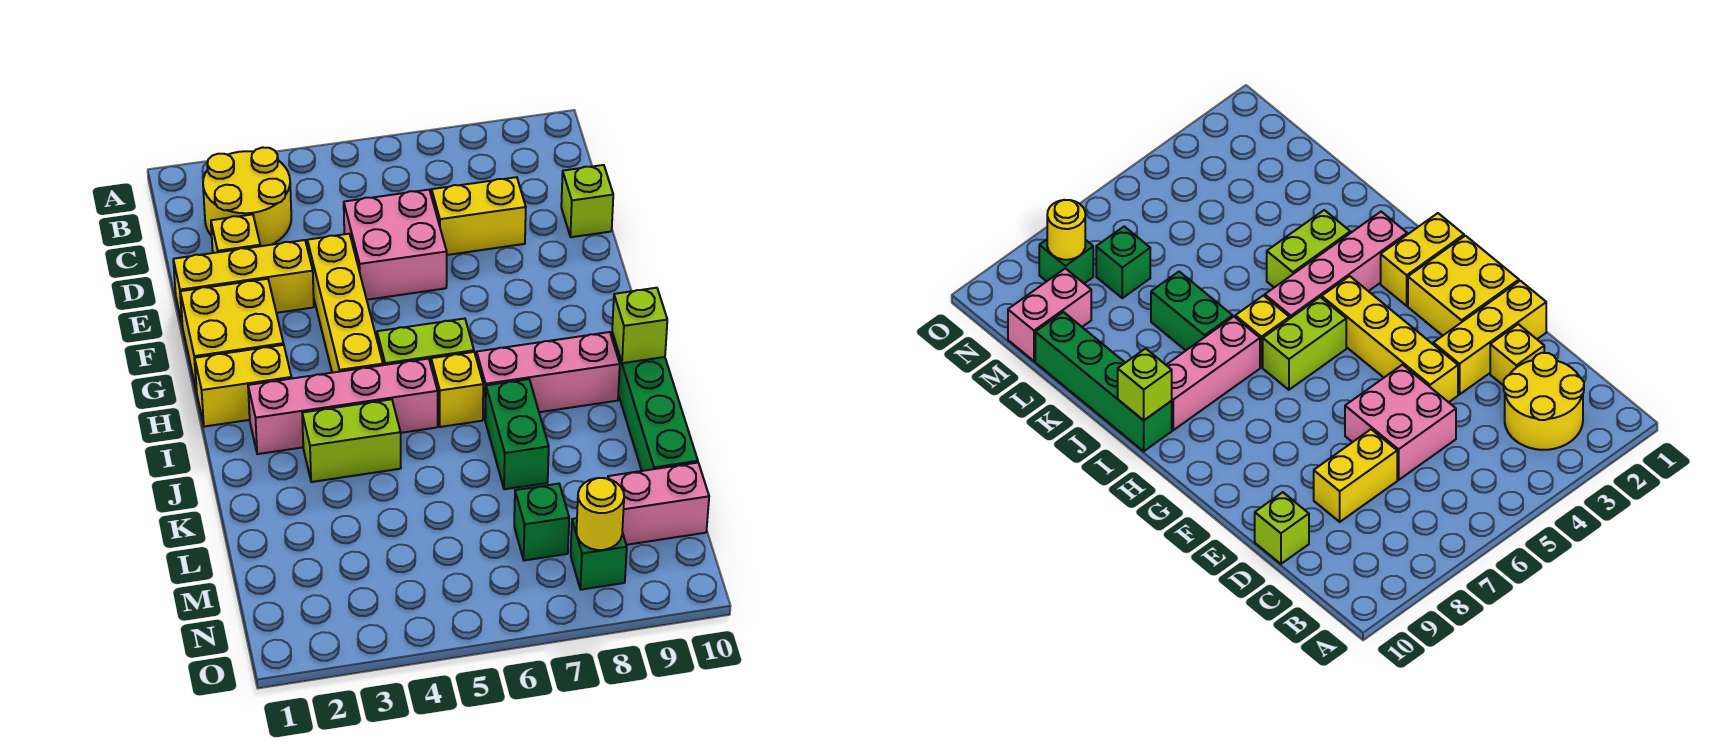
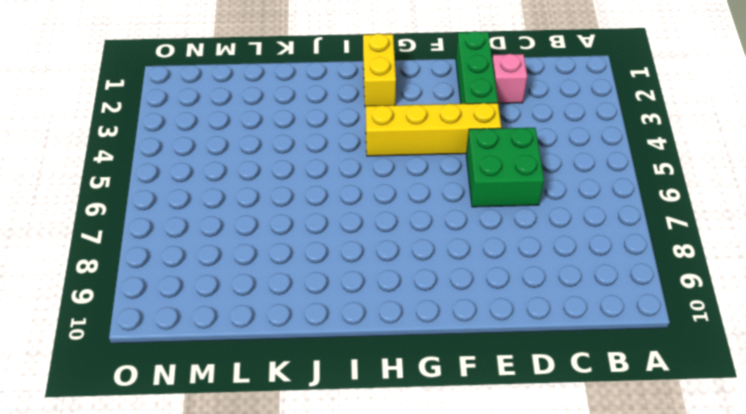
pink brick D2 level 1 -> yellow brick D2 level 1
green brick D5:E6 level 1 -> pink brick D5:E6 level 1
green brick E1:E3 level 1 -> yellow brick E1:E3 level 1
none -> yellow round brick B2:C3 level 1
none -> yellow brick D7:D8 level 1
none -> lime brick D10 level 1

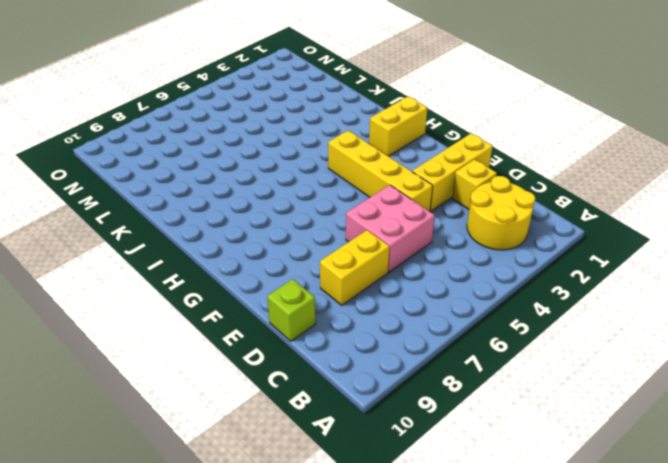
none -> yellow brick F1:G2 level 1
none -> lime brick H5:H6 level 1
none -> pink brick I2:I5 level 1

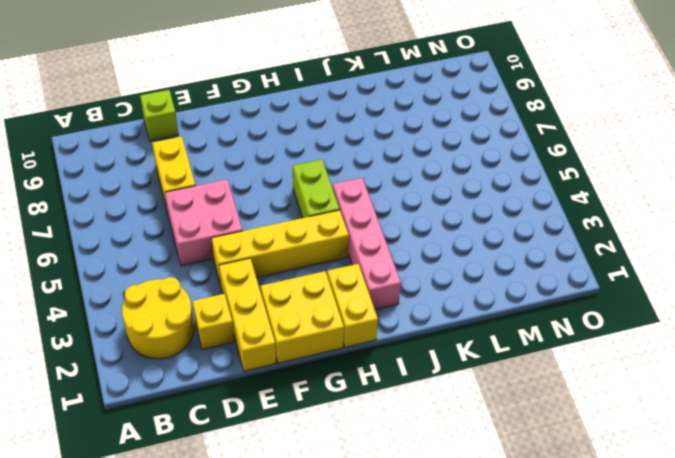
none -> yellow brick I6 level 1
none -> pink brick I7:I9 level 1
none -> green brick I10:L10 level 1

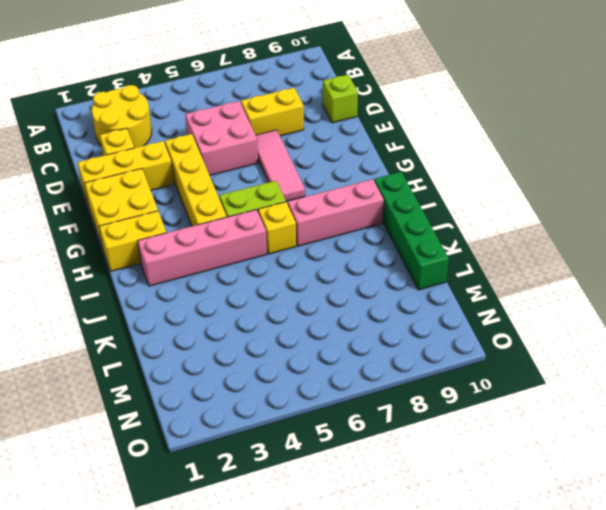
pink tile E7:G7 level 1 -> none
none -> lime brick J3:J4 level 1
none -> green brick J7:K7 level 1
none -> green brick M7 level 1

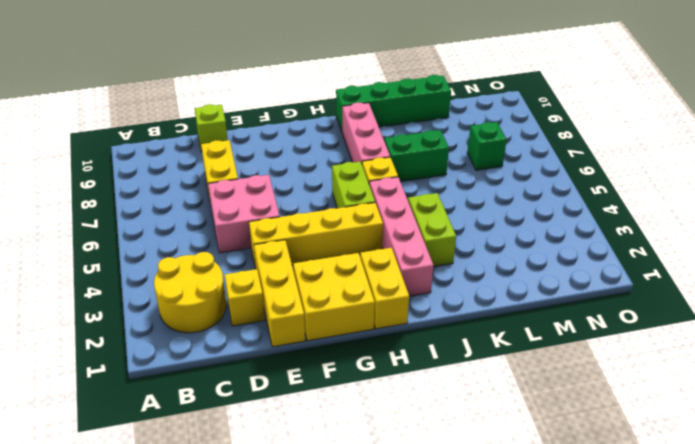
none -> pink brick M9:M10 level 1
none -> green brick N8 level 1
none -> lime brick I10 level 2

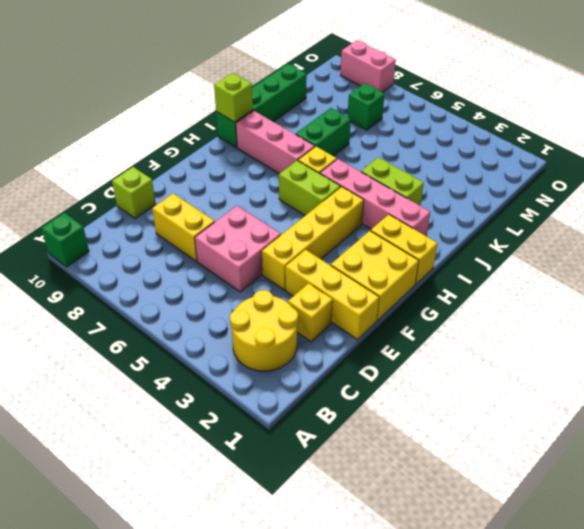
green brick A10 level 1 -> green brick N8 level 1
pink brick O8:O9 level 1 -> pink brick M9:M10 level 1
none -> yellow round brick N8 level 2

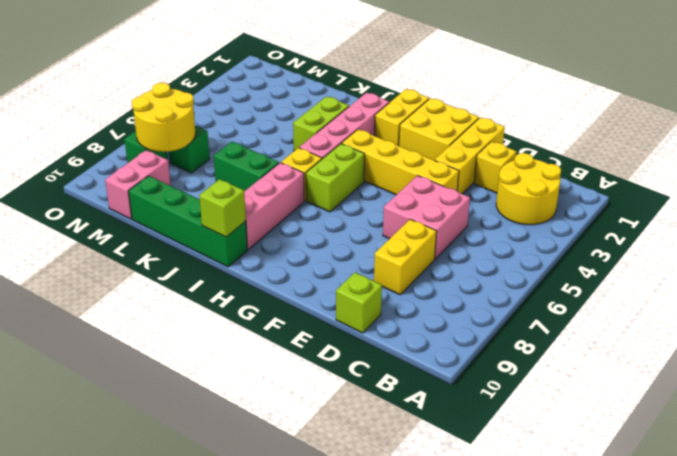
yellow round brick M7:N8 level 2 -> yellow round brick N8 level 2

